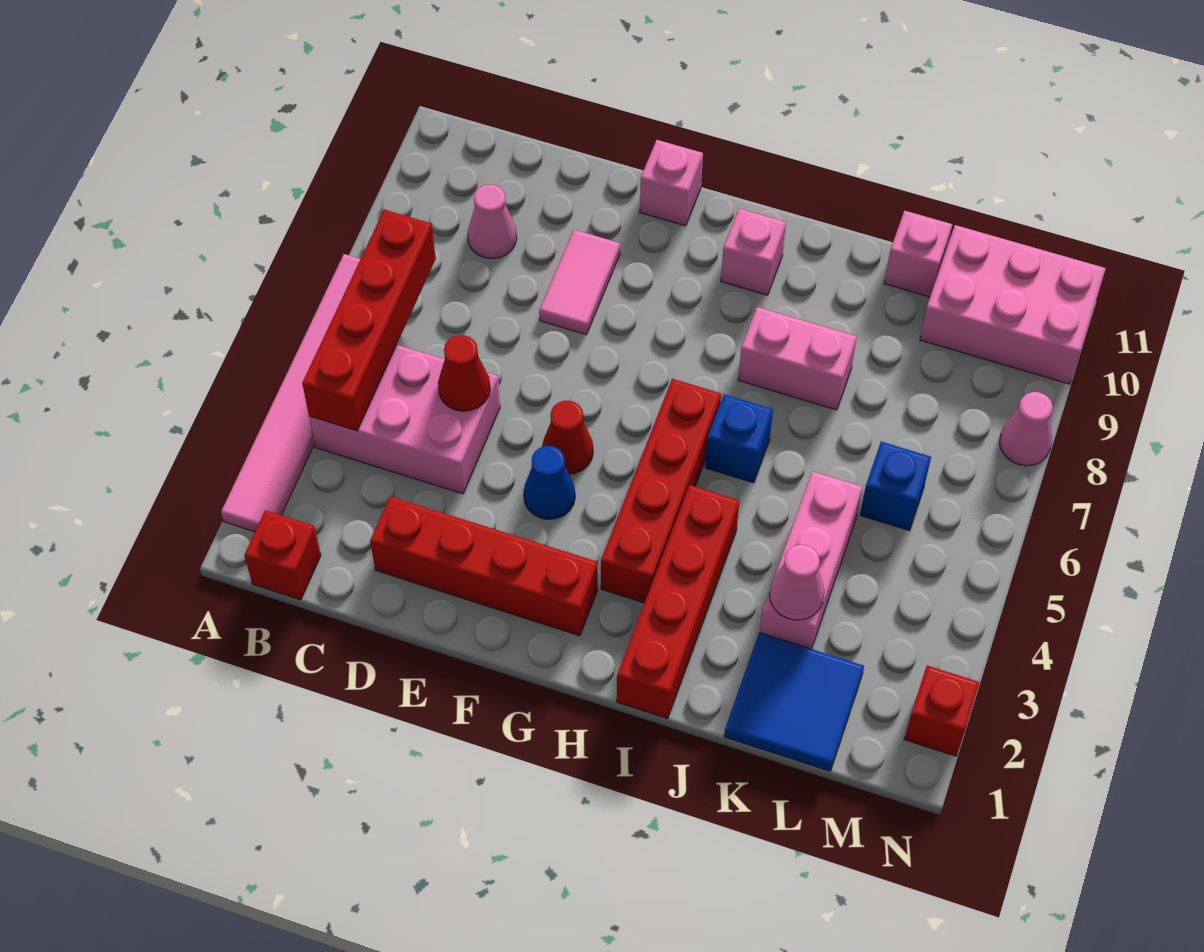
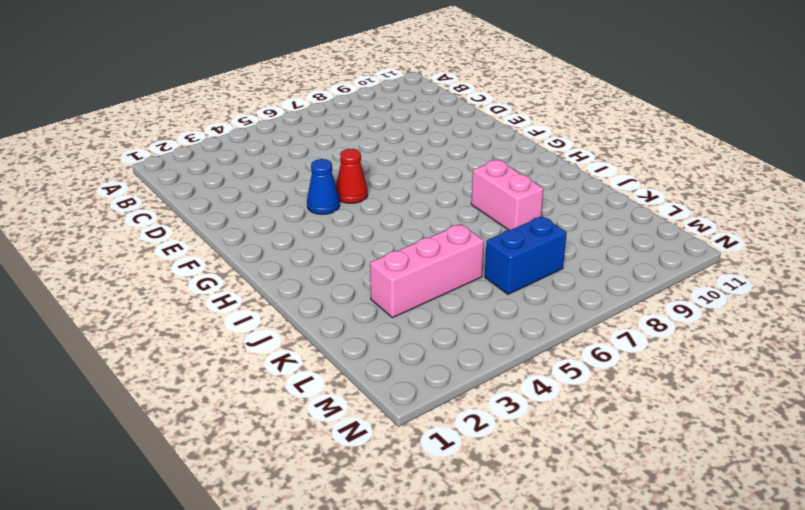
blue brick L6:L7 level 1 -> blue brick L6 level 1
none -> pink tile A2:A7 level 1
none -> red brick B1 level 1
none -> pink brick B4:D5 level 1

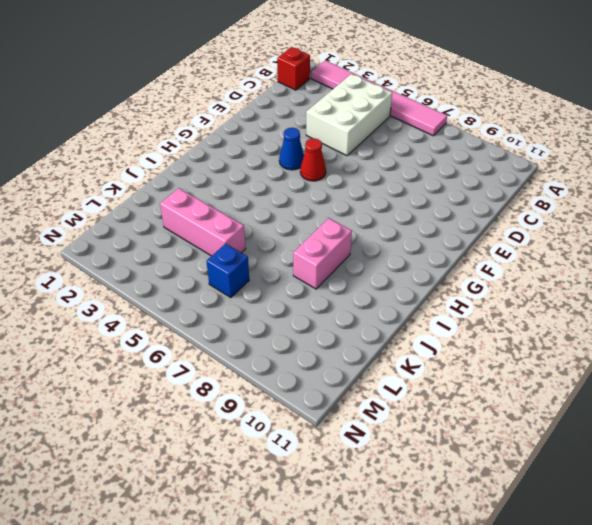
white brick B4:D5 level 1 -> pink brick B4:D5 level 1
none -> pink cone C9 level 1
none -> red brick D2:G2 level 1
none -> pink tile E8:E9 level 1

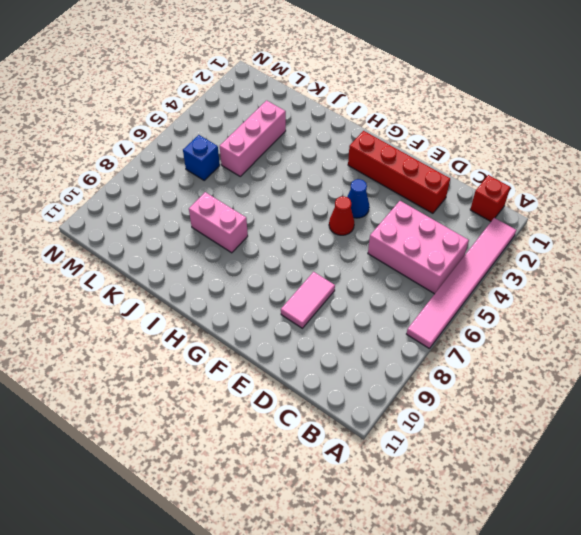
none -> pink cone C9 level 1
none -> pink brick F11 level 1
none -> red brick H3:H6 level 1

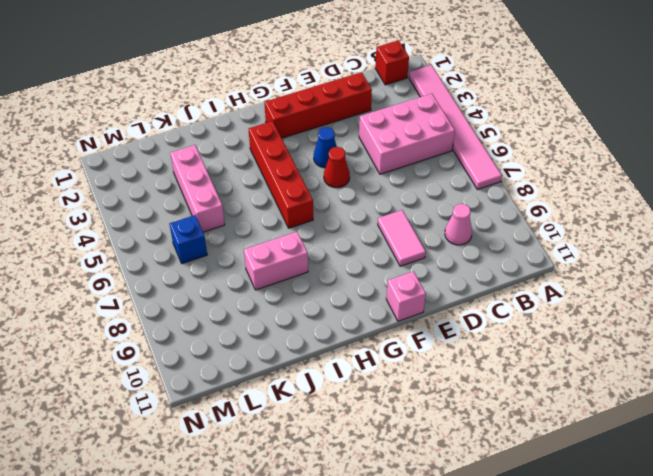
none -> pink brick H10 level 1
none -> red brick I1:I4 level 1
none -> blue brick I6 level 1

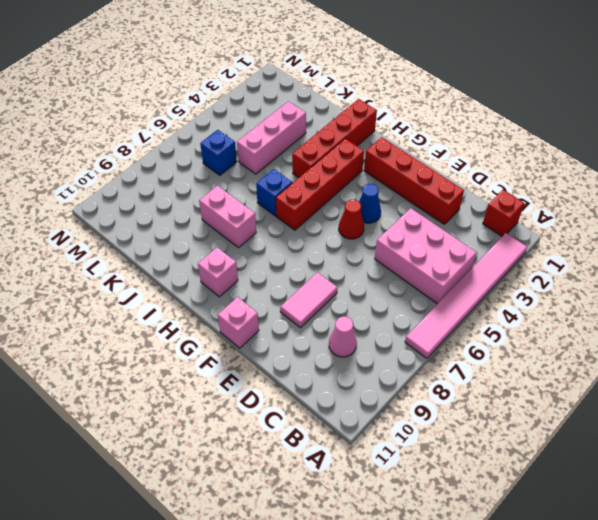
none -> blue tile K1:L2 level 1
none -> pink brick K11 level 1
none -> pink brick L10:N11 level 1

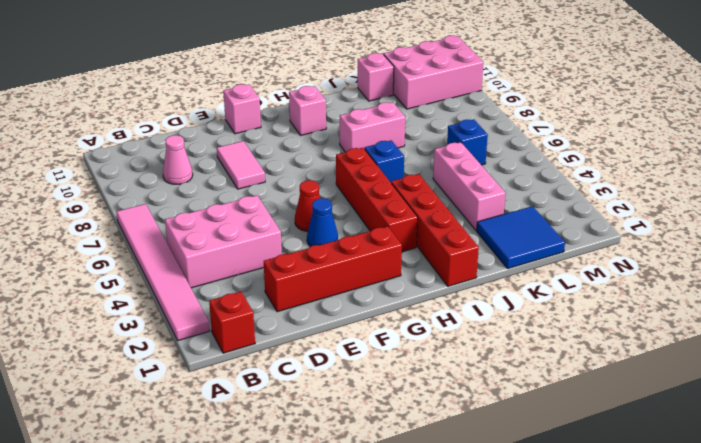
none -> red brick N2 level 1
none -> pink cone N8 level 1
none -> red brick B4:B7 level 2

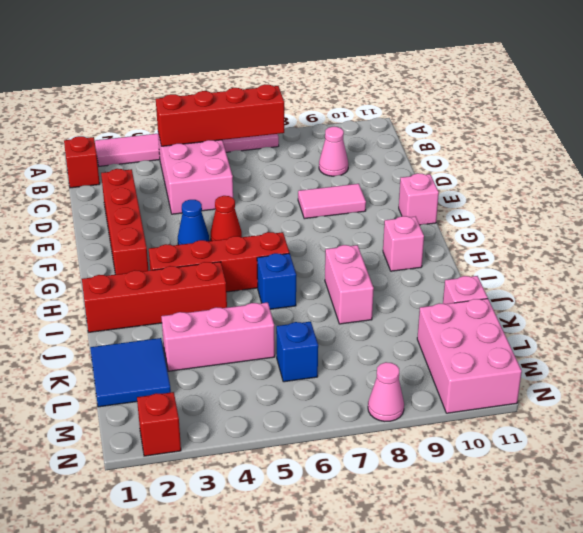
none -> red cone D5 level 2
none -> pink cone K3 level 2

